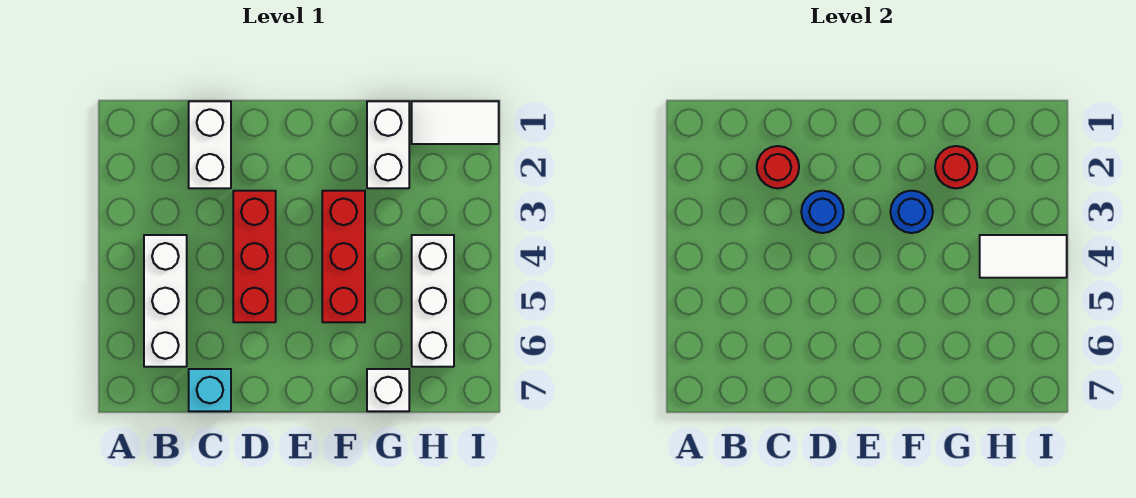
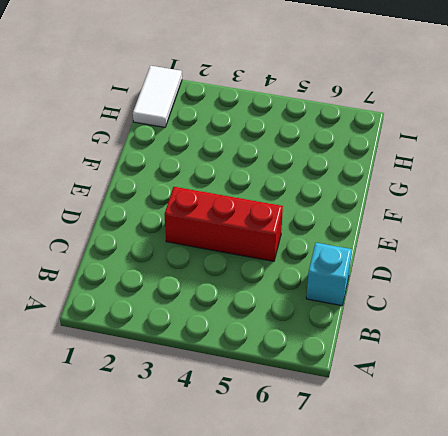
none -> white brick B4:B6 level 1
none -> white brick C1:C2 level 1
none -> red brick F3:F5 level 1

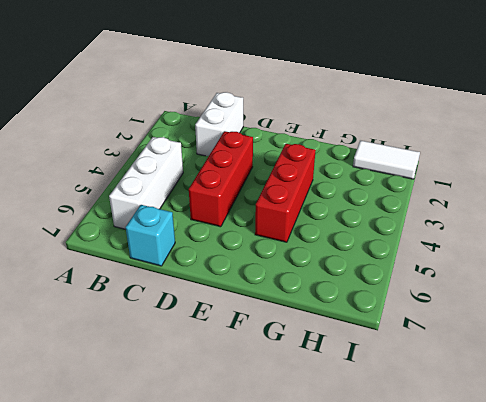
none -> white brick G1:G2 level 1
none -> white brick G7 level 1
none -> white brick H4:H6 level 1

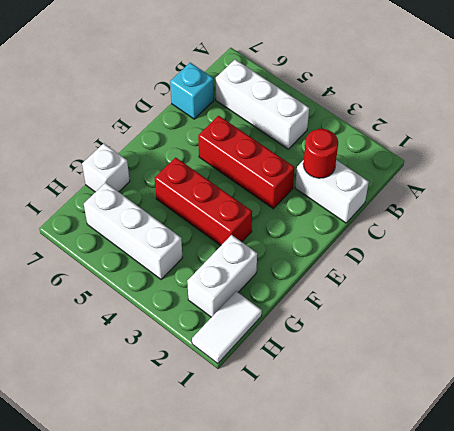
white brick G2:H2 level 1 -> white brick G1:G2 level 1
none -> blue round brick D3 level 2
none -> blue round brick F3 level 2
none -> red round brick G2 level 2

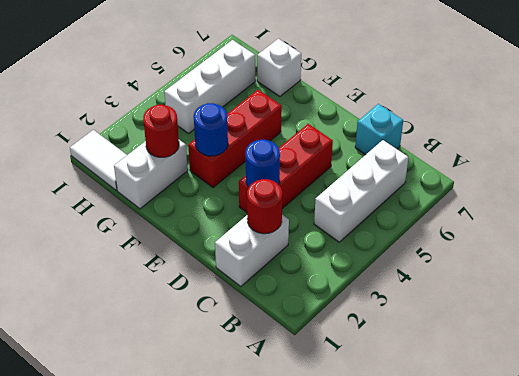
none -> white tile H4:I4 level 2

